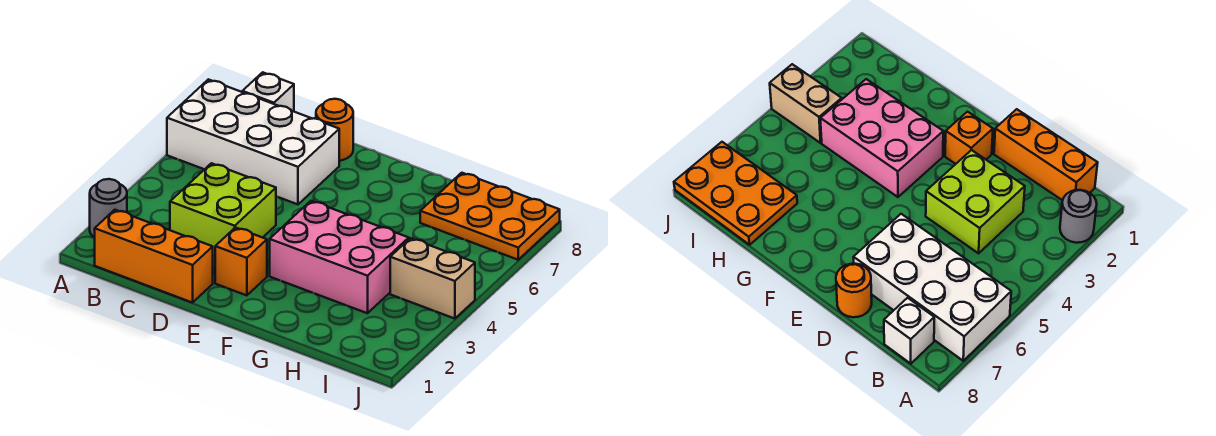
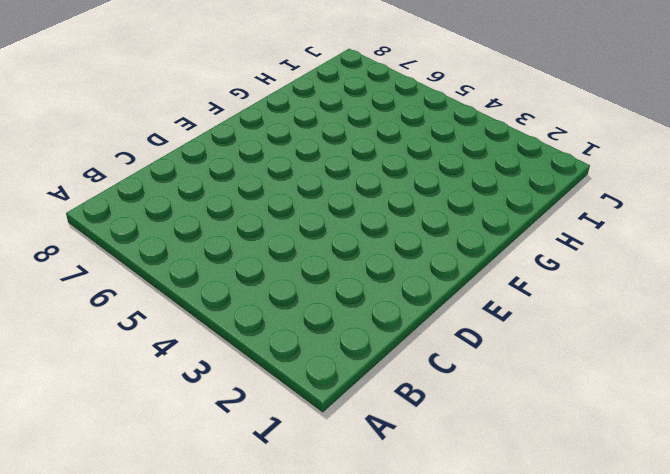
none -> grey round brick A2 level 1
none -> white brick A6:D7 level 1

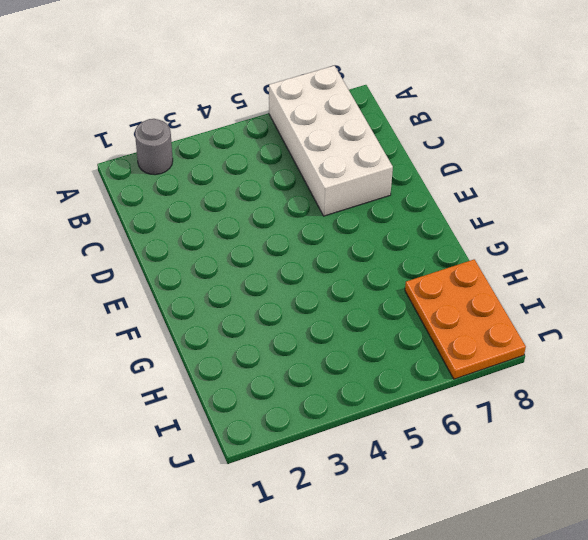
none -> orange brick B1:D1 level 1
none -> white brick B8 level 1

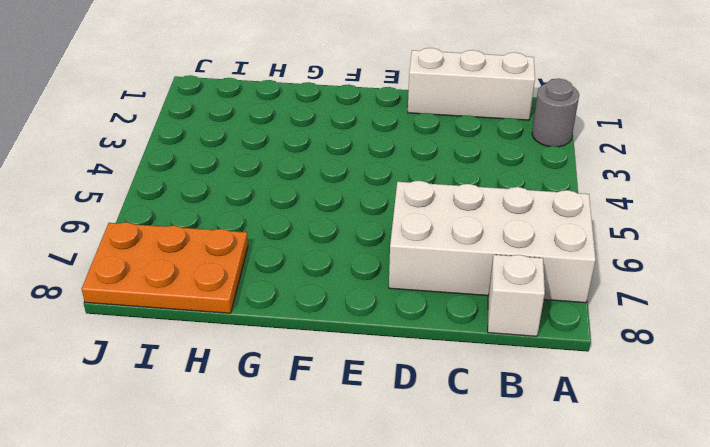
white brick B1:D1 level 1 -> orange brick B1:D1 level 1
none -> lime brick C3:D4 level 1
none -> orange round brick D8 level 1

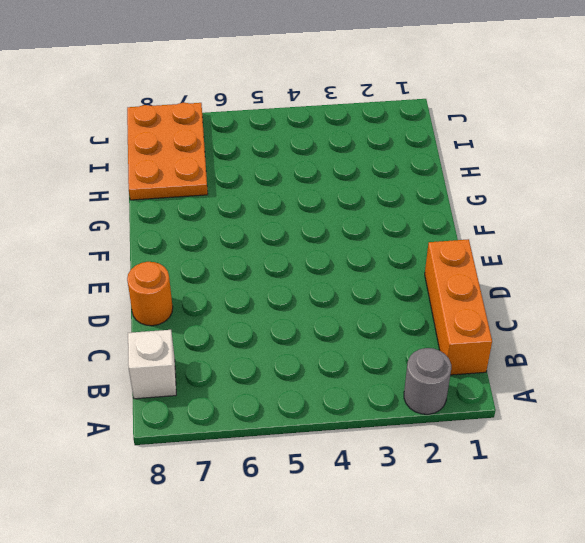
none -> white brick A6:D7 level 1
none -> lime brick C3:D4 level 1

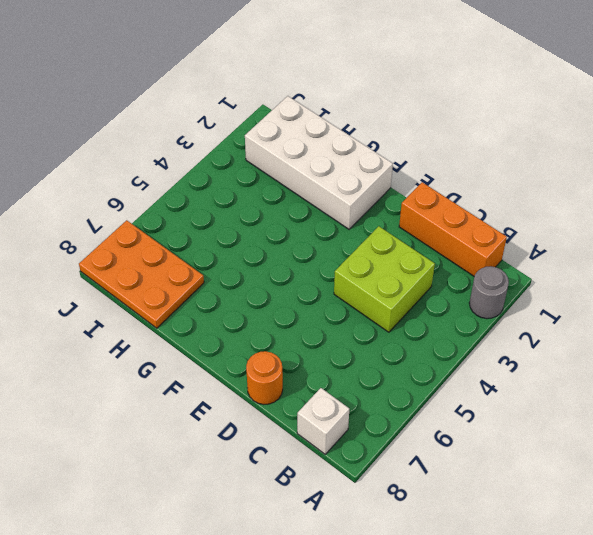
white brick F1:I2 level 1 -> white brick A6:D7 level 1
none -> orange brick E2 level 1
none -> pink brick F3:H4 level 1

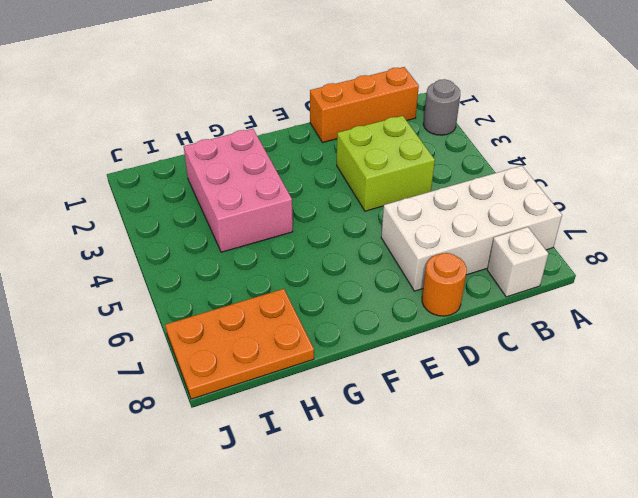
pink brick G2:H4 level 1 -> pink brick F3:H4 level 1
none -> orange brick E2 level 1
none -> tan brick I4:J4 level 1

